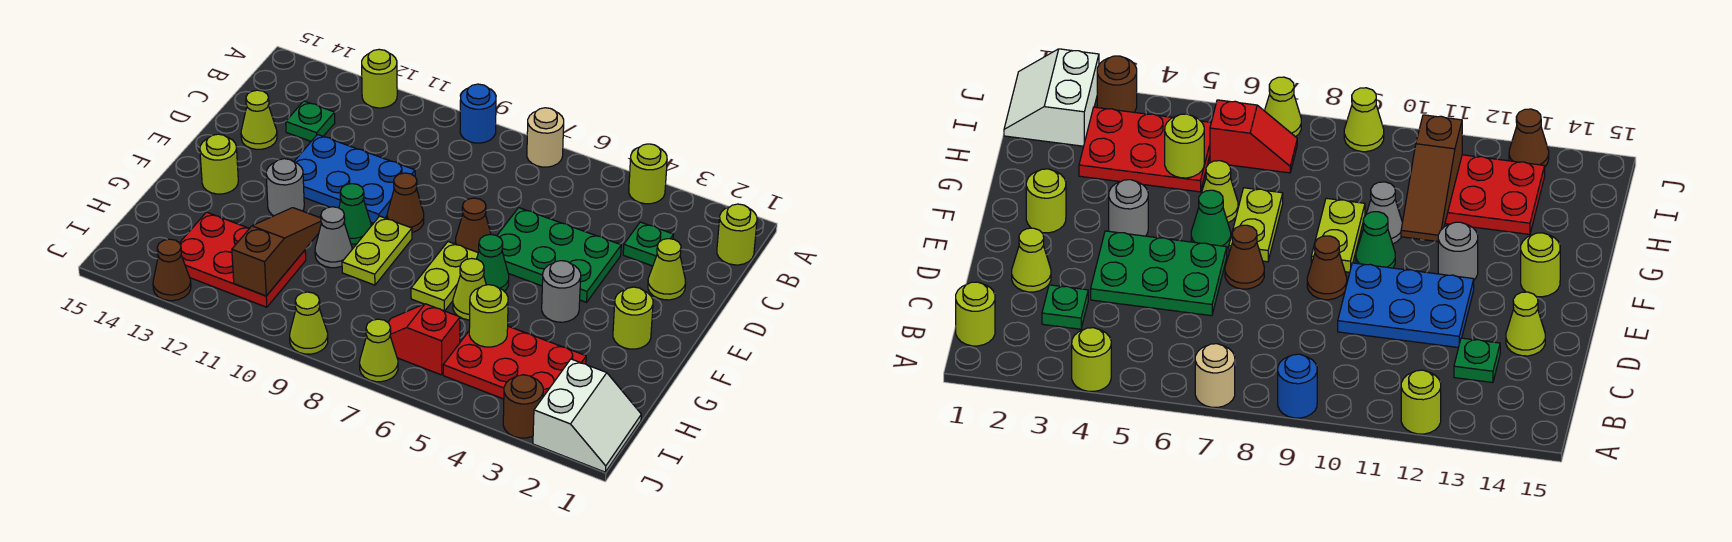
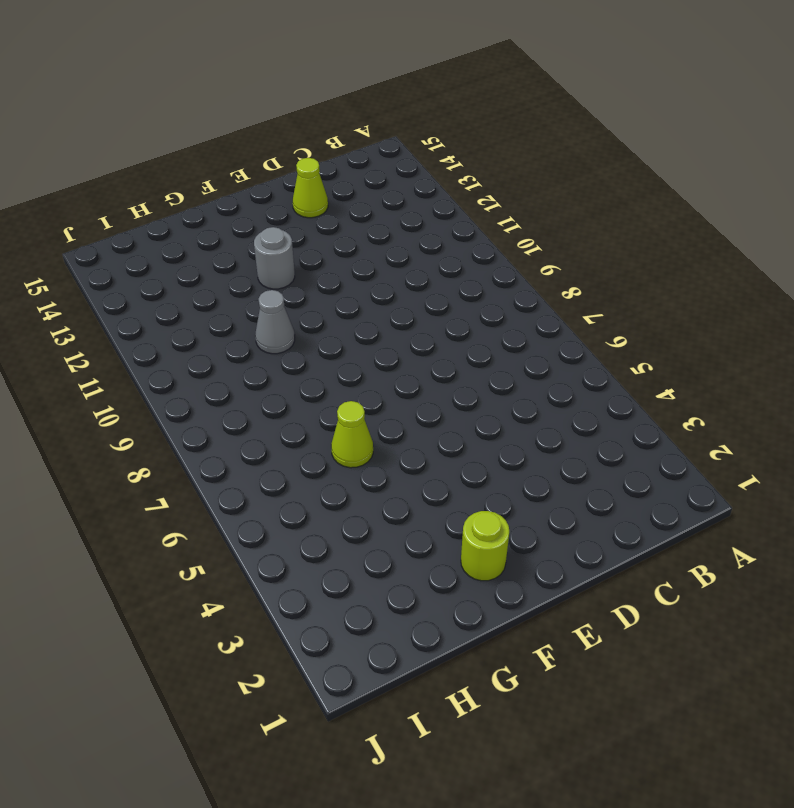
none -> lime round brick A4 level 1
none -> tan round brick A7 level 1
none -> blue round brick A9 level 1
none -> lime round brick A12 level 1

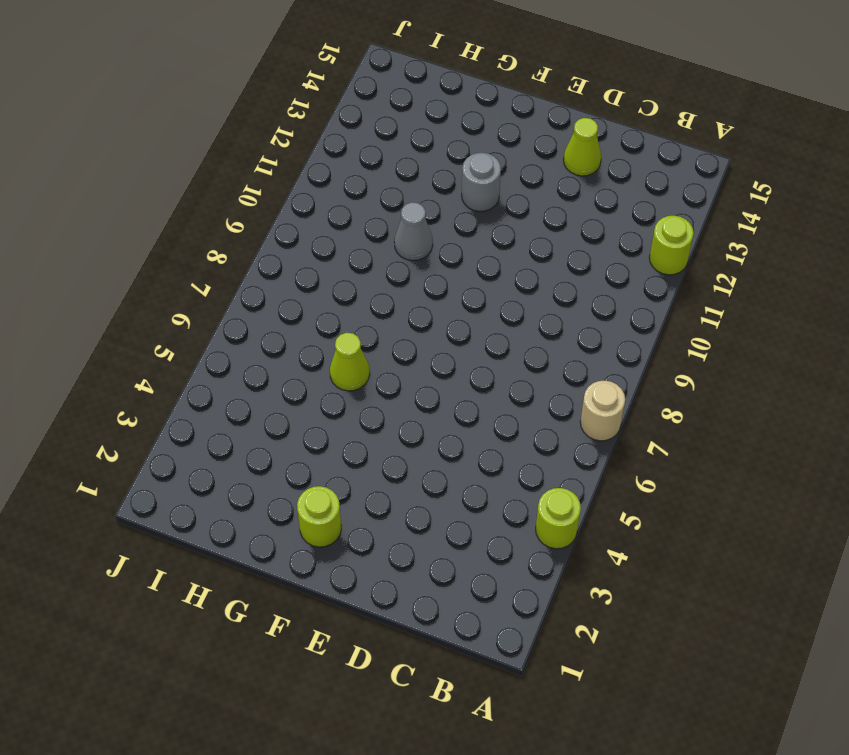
none -> blue round brick A9 level 1
none -> lime round brick B1 level 1
none -> green plate C3 level 1
none -> green plate C13 level 1

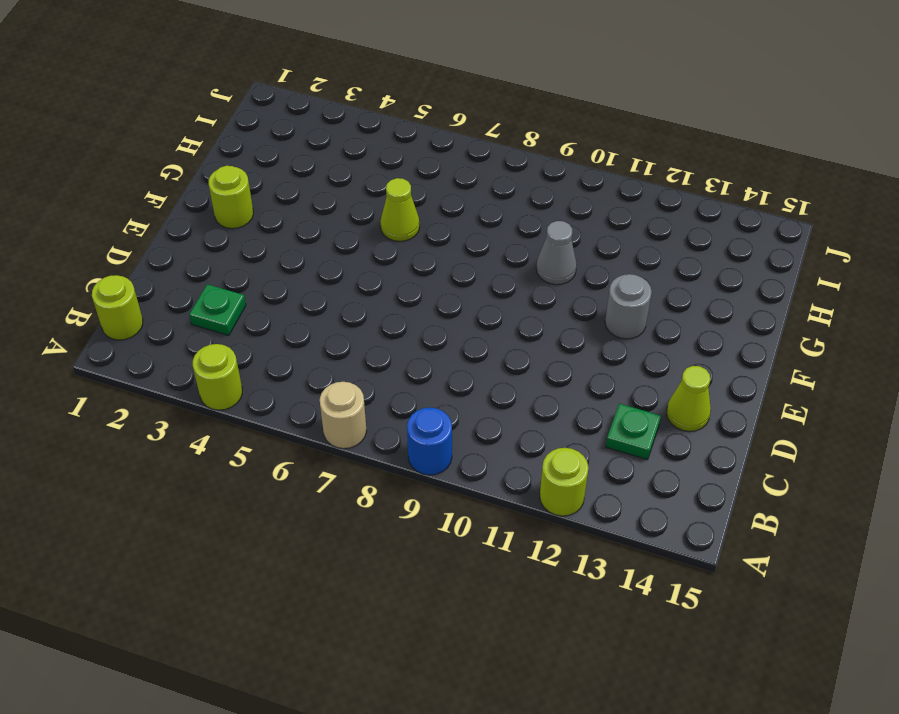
none -> lime cone D2 level 1
none -> green plate D4:E6 level 1
none -> blue plate D10:E12 level 1
none -> brown cone E7 level 1

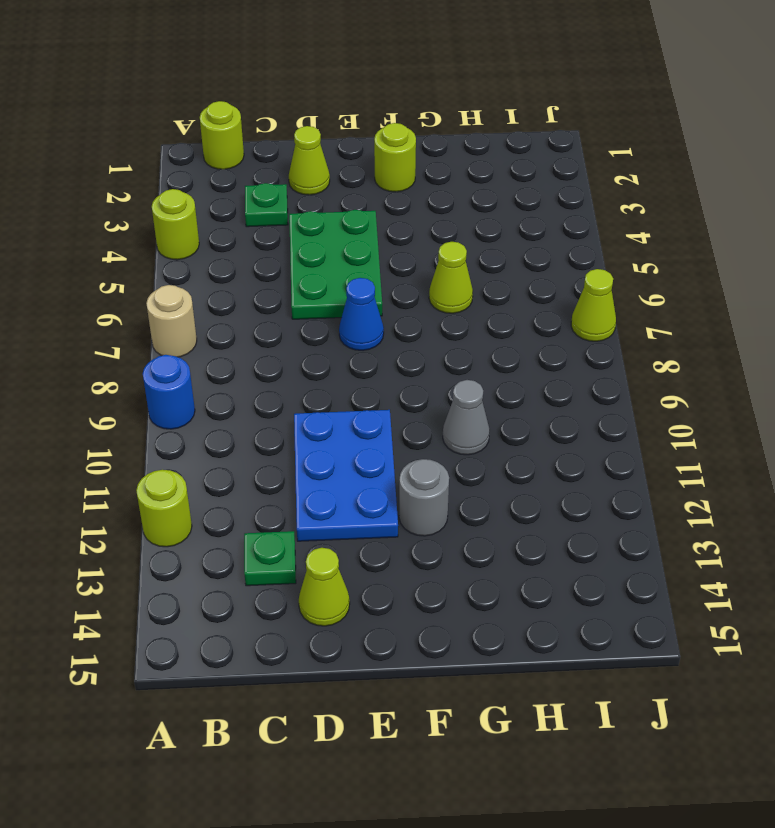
blue cone E7 level 1 -> brown cone E7 level 1
none -> brown cone E9 level 1
none -> grey round brick F4 level 1
none -> green cone F6 level 1
none -> lime plate F7:G7 level 1

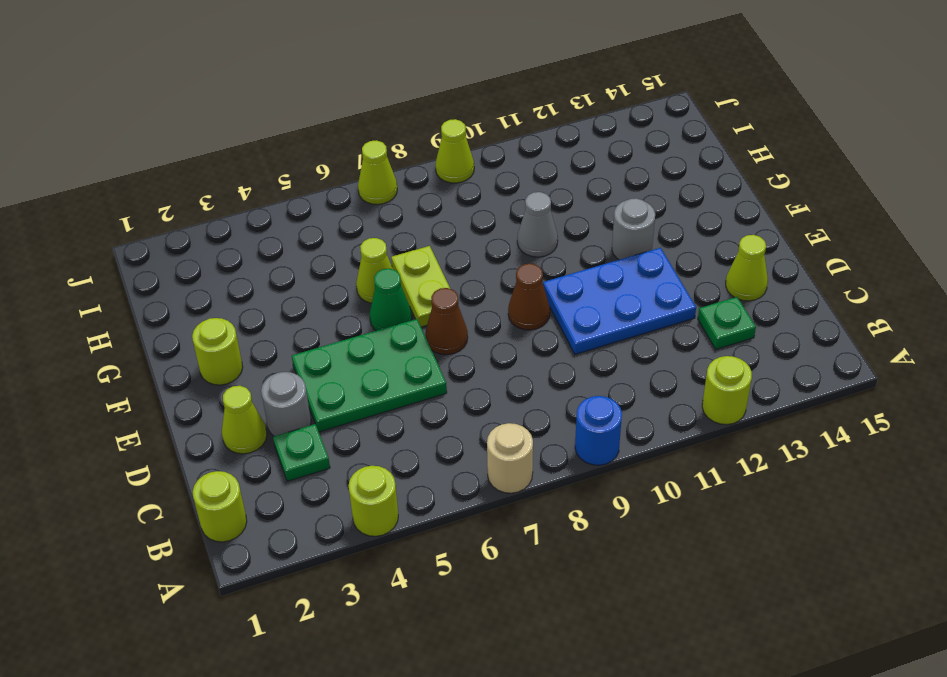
grey round brick D3 level 1 -> grey round brick F4 level 1
none -> lime plate F9:G9 level 1
none -> green cone F10 level 1
none -> lime round brick F14 level 1
none -> red plate H3:I5 level 1

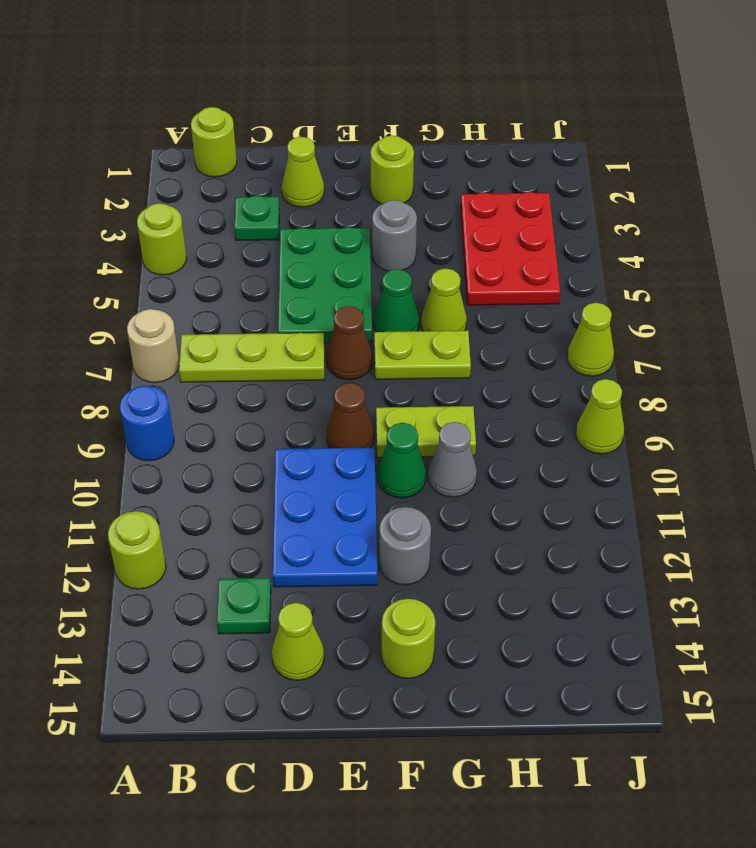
lime plate B7:D7 level 1 -> none
none -> red plate H11:I13 level 1
none -> white slope I1:J2 level 1 top 2
none -> red slope I6:I7 level 1 top 6
none -> brown round brick J3 level 1

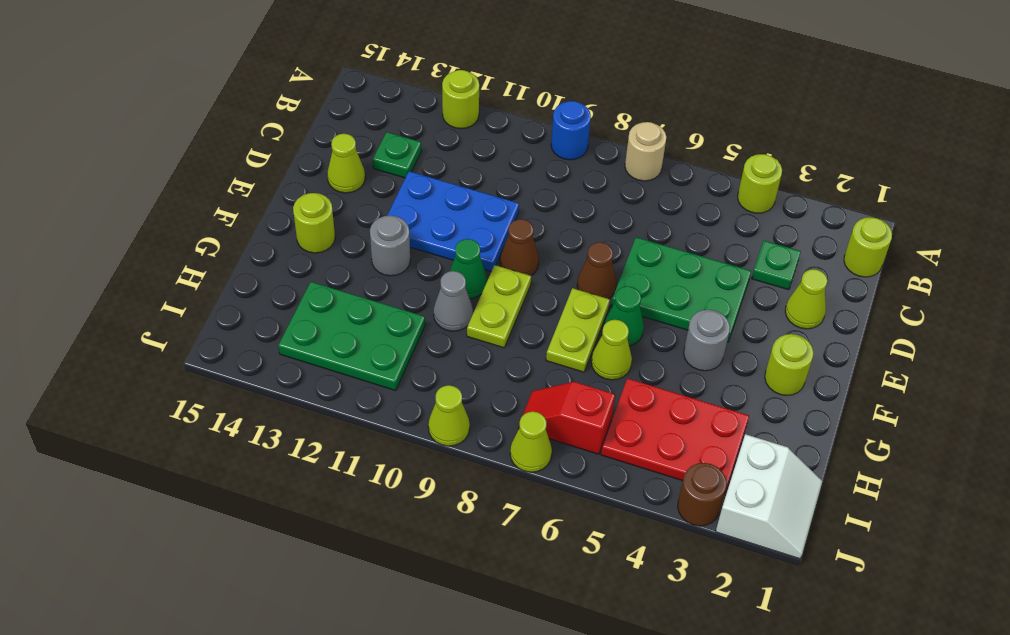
green plate H11:I13 level 1 -> red plate H11:I13 level 1
none -> brown cone J13 level 1
none -> brown slope G11:I11 level 2 top I
none -> lime round brick H5 level 2

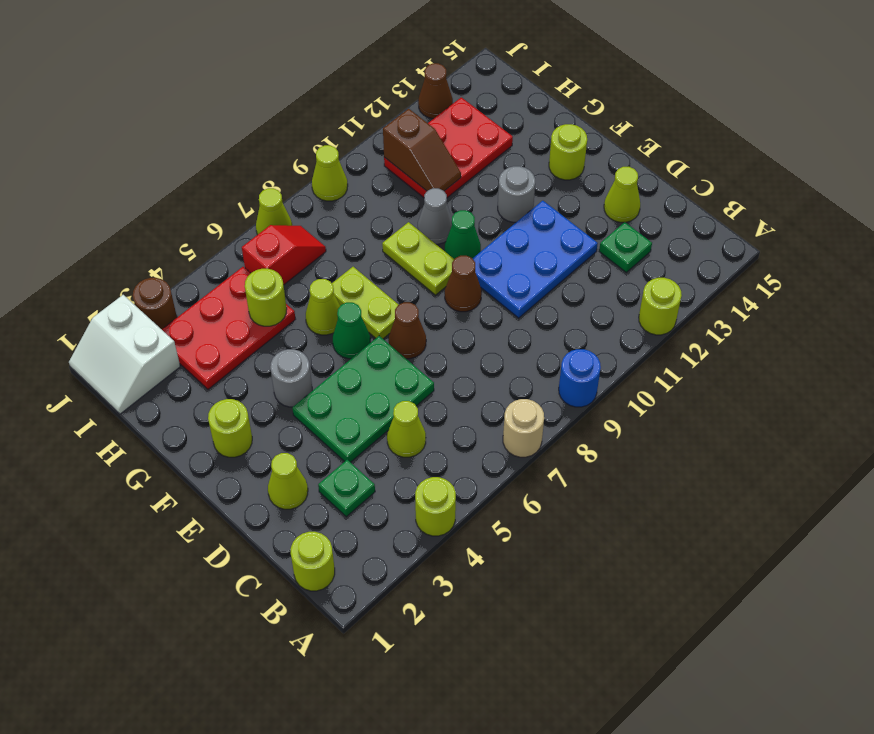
lime cone C5 level 1 -> none
brown slope H11:I11 level 2 top I -> brown slope G11:I11 level 2 top I

